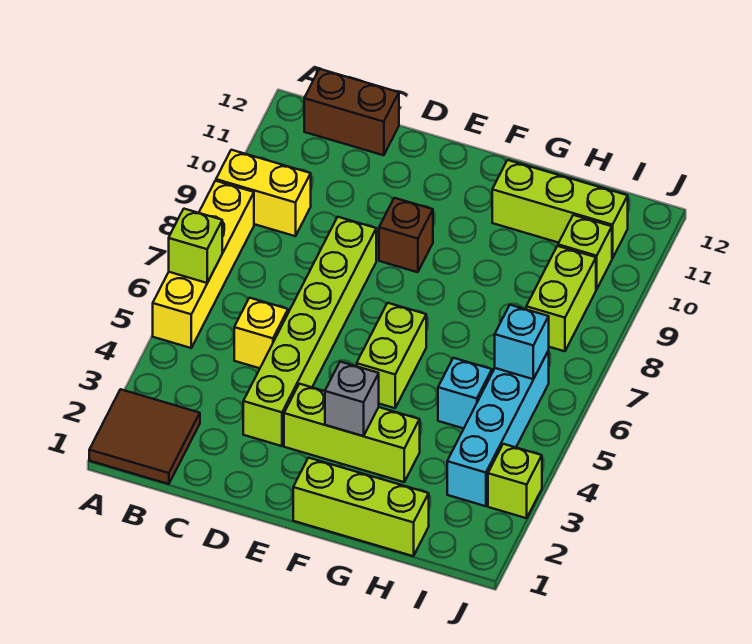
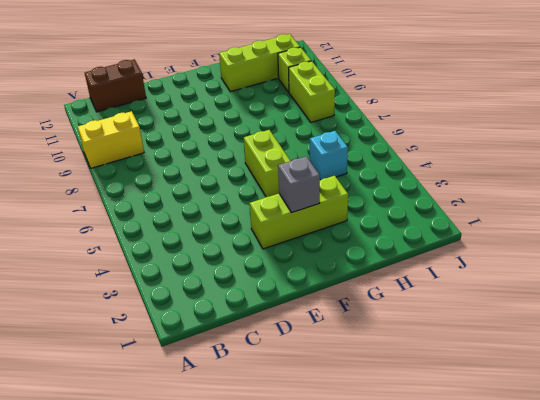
none -> brown tile A1:B2 level 1
none -> yellow brick A5:A8 level 1
none -> yellow brick C5 level 1

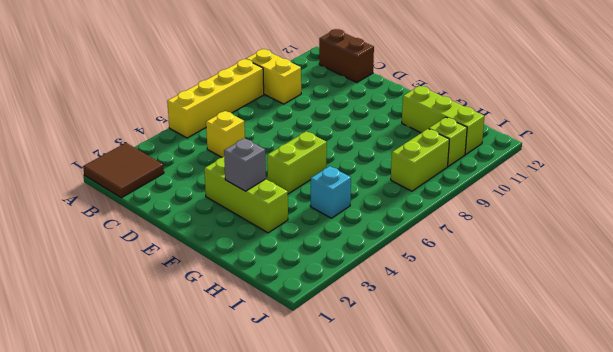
none -> lime brick D3:D8 level 1
none -> brown brick E9 level 1
none -> lime brick F1:H1 level 1

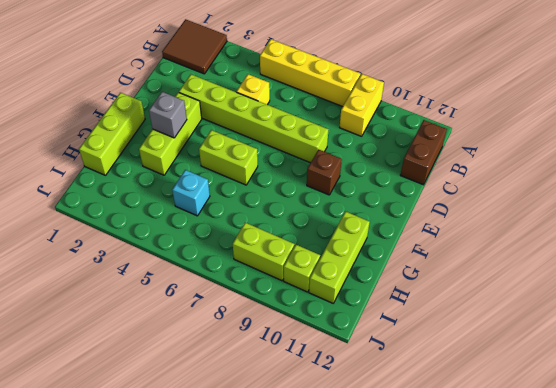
none -> cyan brick I3:I6 level 1
none -> lime brick J3 level 1
none -> lime brick A6 level 2

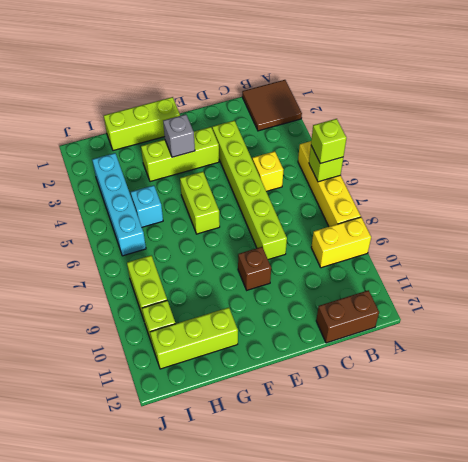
lime brick A6 level 3 -> lime brick J3 level 1
none -> cyan brick I6 level 2

